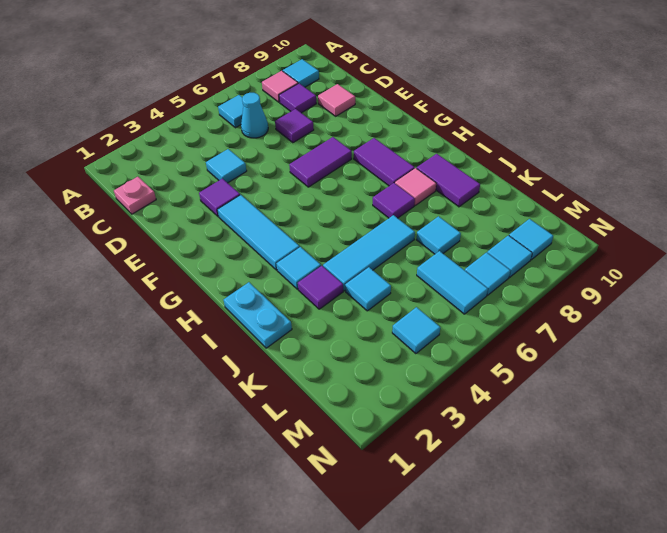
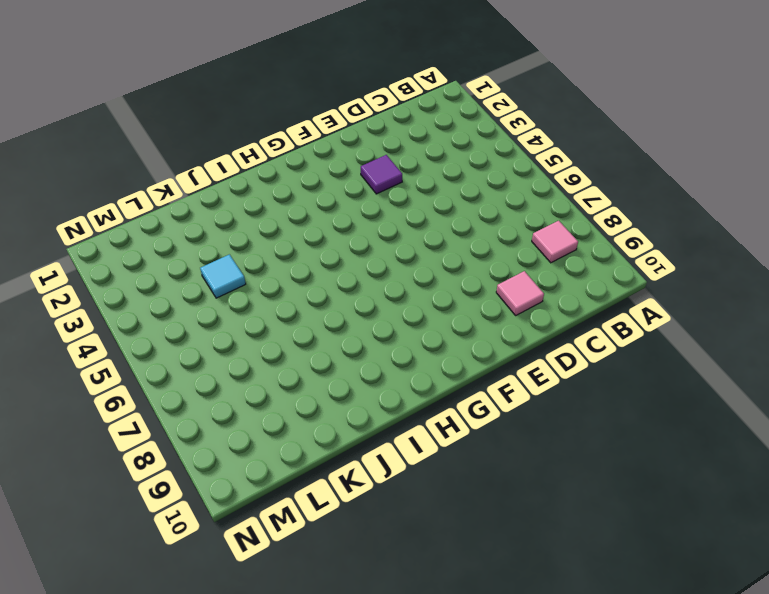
none -> cyan tile B6 level 1
none -> cyan tile B9 level 1
none -> pink plate C1 level 1

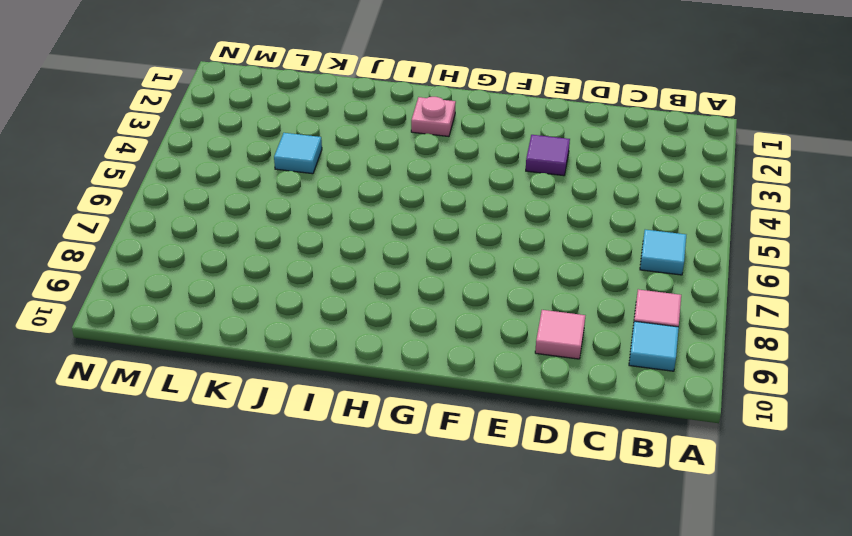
pink plate H2 level 1 -> pink plate C1 level 1
none -> cyan cone C6 level 1
none -> purple tile C8 level 1
none -> cyan tile D4 level 1

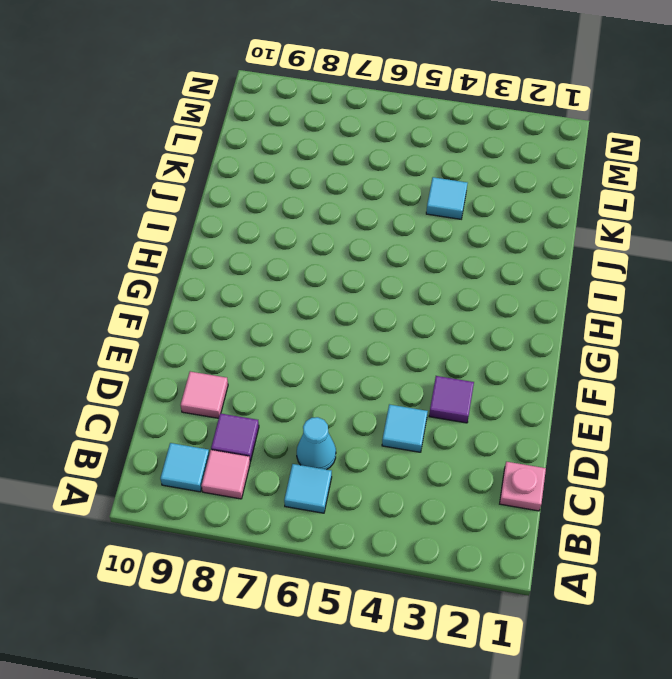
none -> purple tile D7 level 1
none -> cyan tile F3:H3 level 1
none -> purple tile F6:F7 level 1

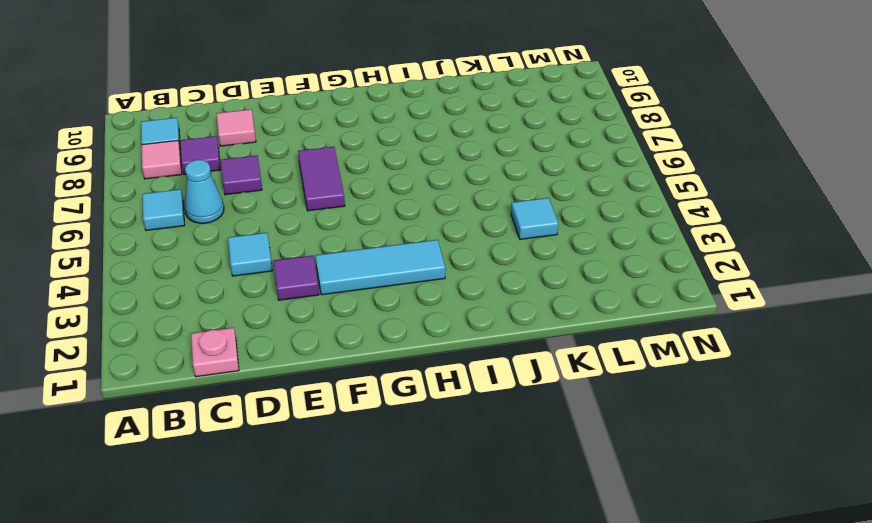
none -> purple tile G8:H8 level 1
none -> cyan plate I1:J1 level 1
none -> cyan tile I3 level 1

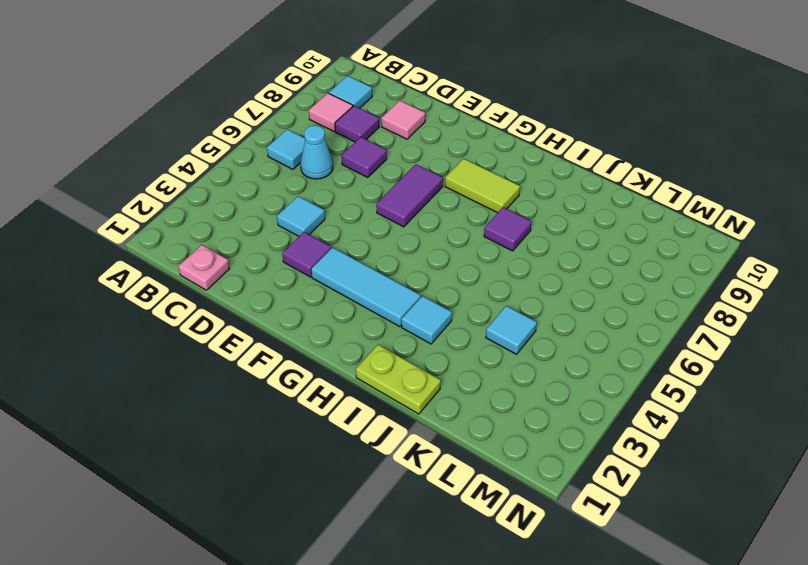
lime tile G8:H8 level 1 -> purple tile G8:H8 level 1
lime plate I1:J1 level 1 -> cyan plate I1:J1 level 1
none -> pink tile I8 level 1
none -> purple tile I9:J9 level 1
none -> purple tile J3 level 1

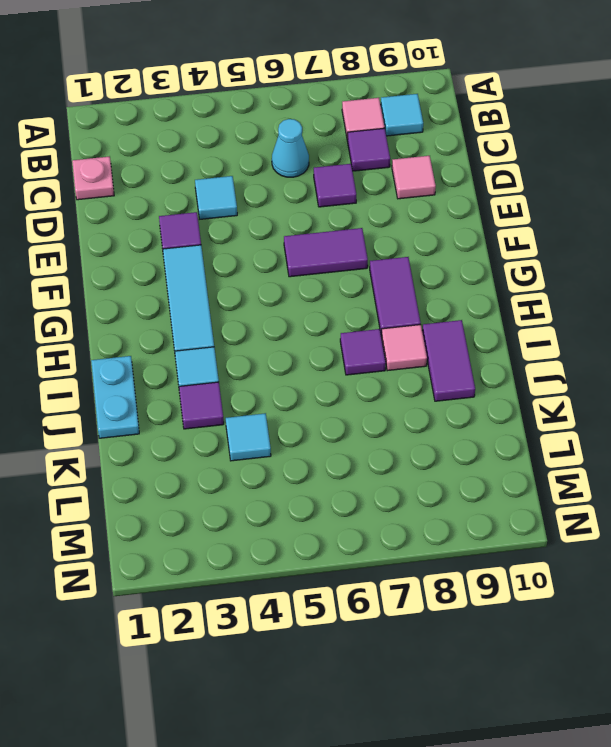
none -> cyan tile B6 level 1
none -> cyan tile J4:J6 level 1
none -> cyan tile K7 level 1

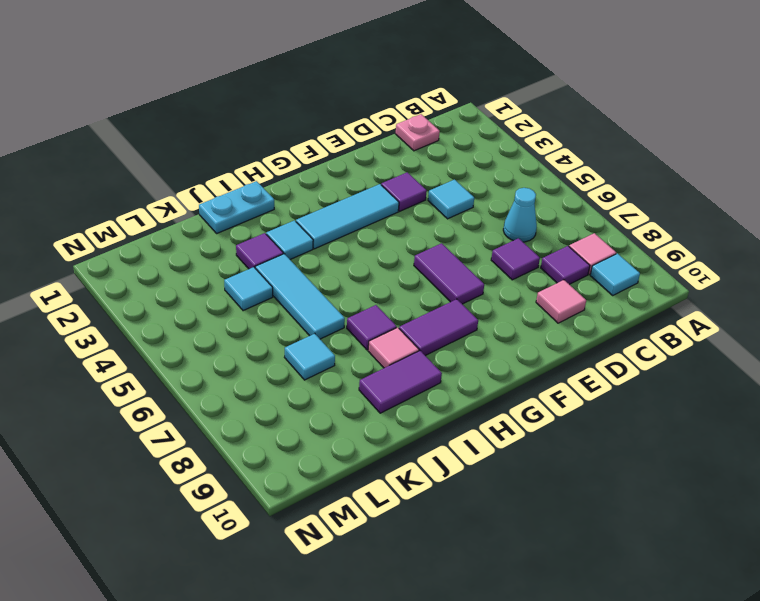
none -> cyan tile B6 level 1
none -> cyan tile L6:M6 level 1
none -> cyan tile M4 level 1

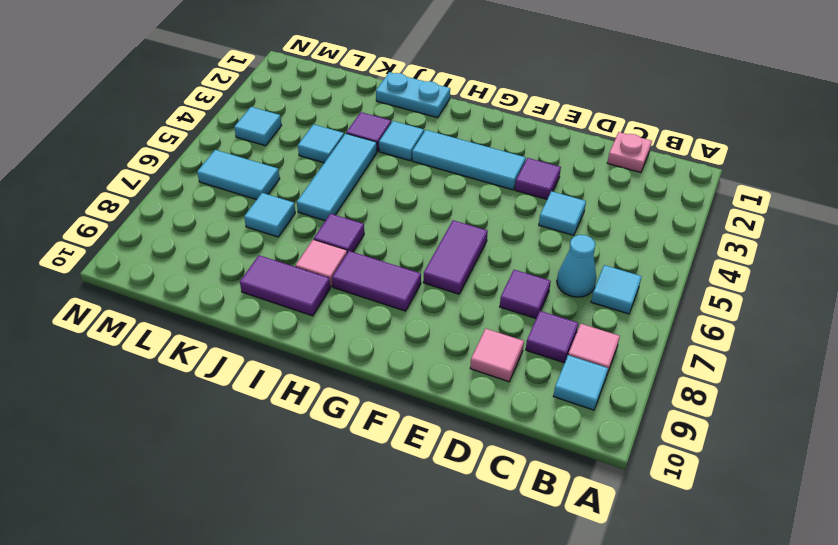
none -> cyan tile M7 level 1
none -> cyan tile M8 level 1
none -> cyan tile M9 level 1

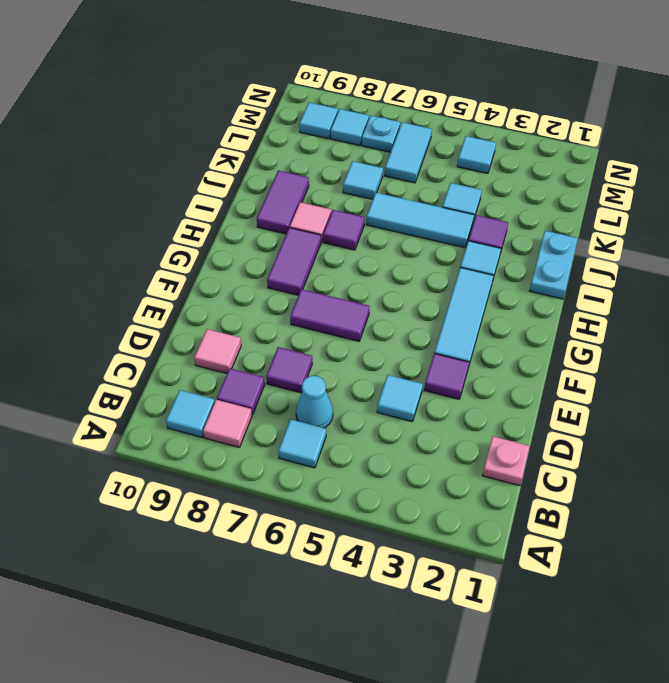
cyan plate M7 level 1 -> cyan tile M7 level 1

